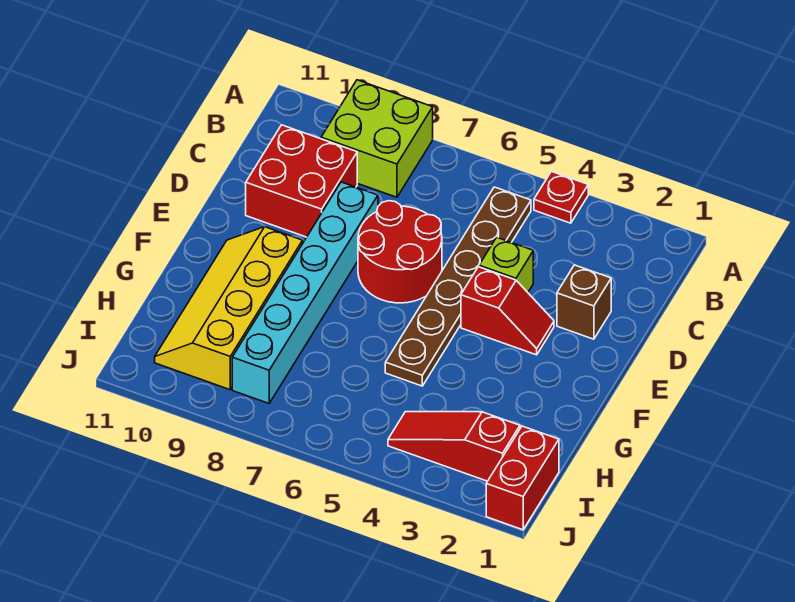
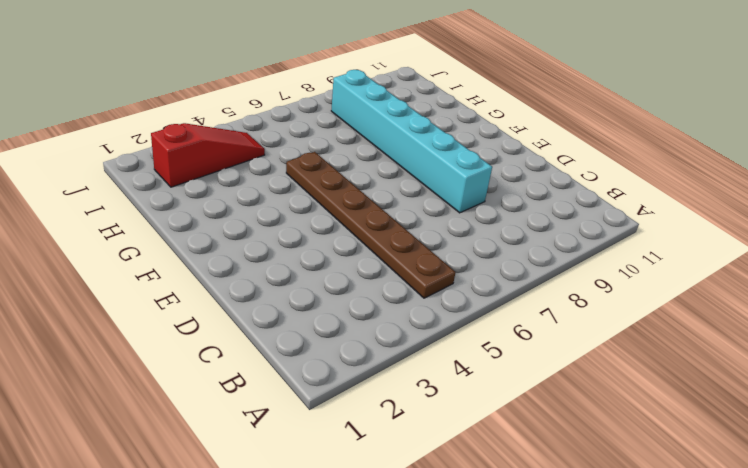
none -> red plate A4 level 1
none -> lime brick A8:B9 level 1
none -> red brick C9:D10 level 1

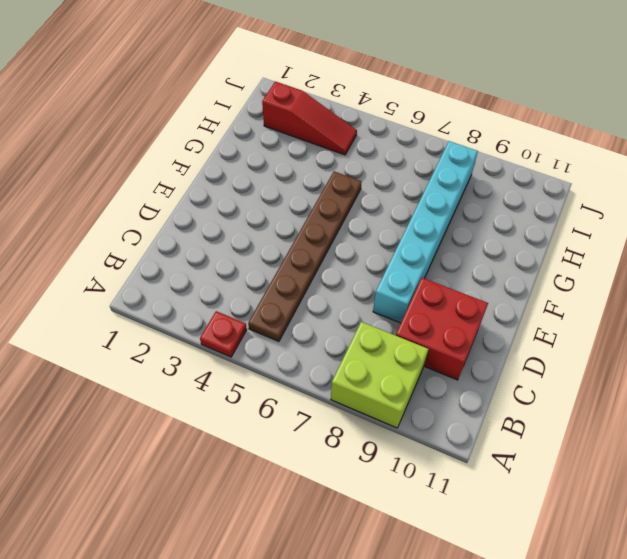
none -> brown brick D2 level 1
none -> lime brick D4 level 1
none -> red round brick D6:E7 level 1

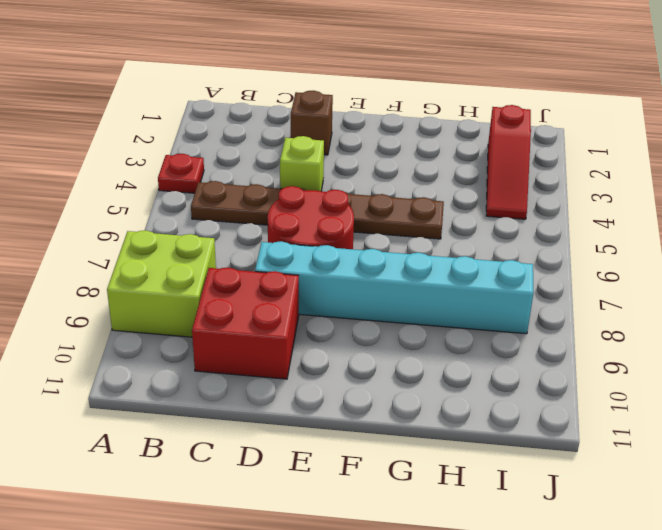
none -> red slope E3:E4 level 1 top 4
none -> yellow slope F9:I10 level 1 top 9
none -> red brick I1:J1 level 1

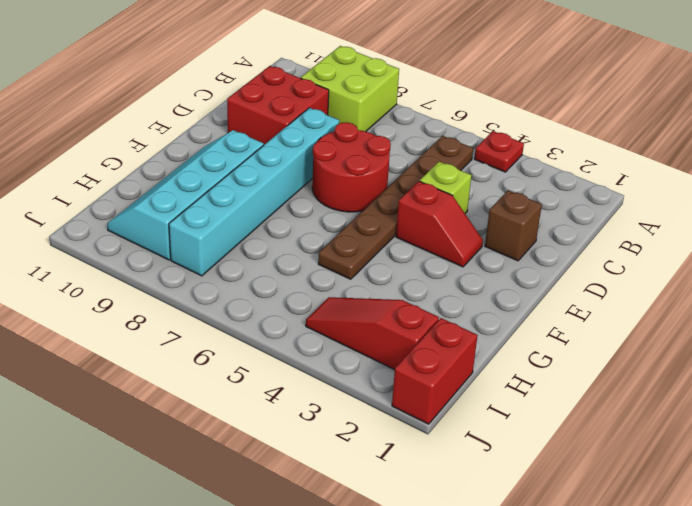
cyan slope F9:I10 level 1 top 9 -> yellow slope F9:I10 level 1 top 9

